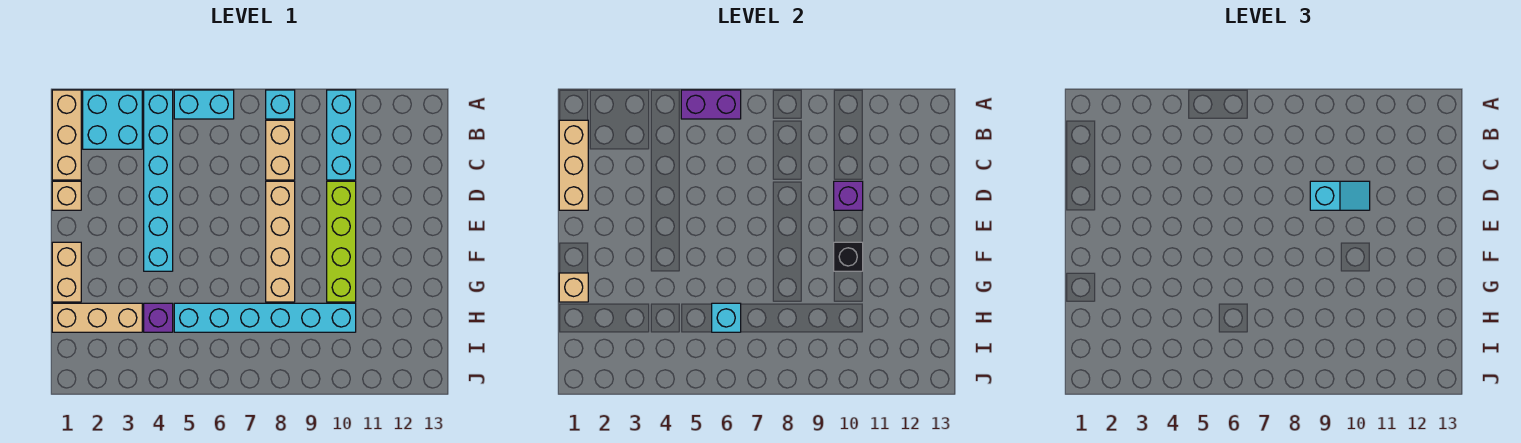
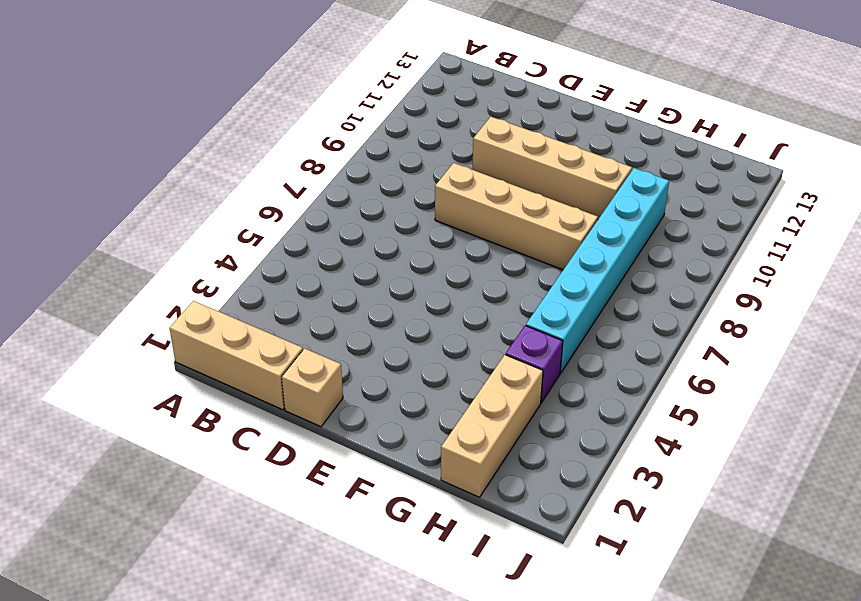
tan brick D10:G10 level 1 -> lime brick D10:G10 level 1
none -> cyan brick A2:B3 level 1
none -> cyan brick A4:F4 level 1
none -> cyan brick A5:A6 level 1

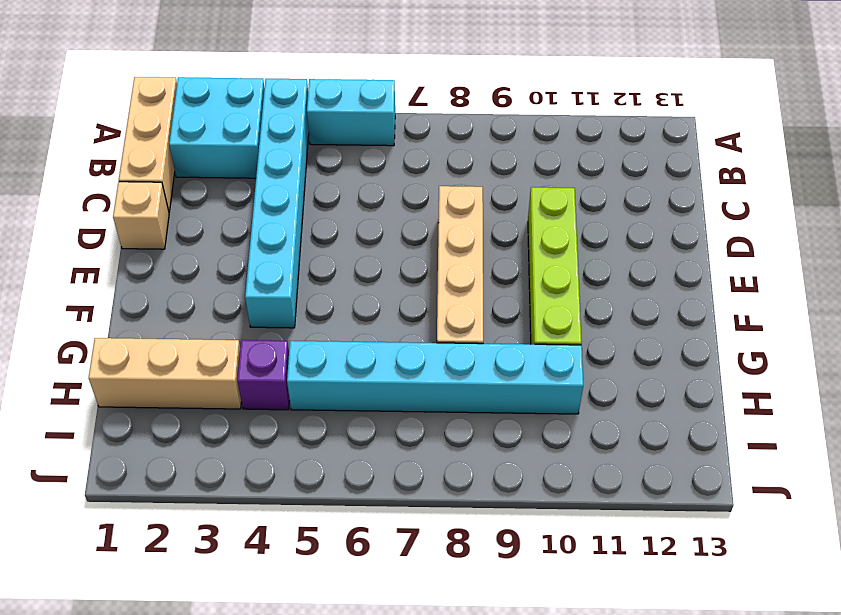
none -> cyan brick A8 level 1
none -> cyan brick A10:C10 level 1
none -> tan brick B8:C8 level 1

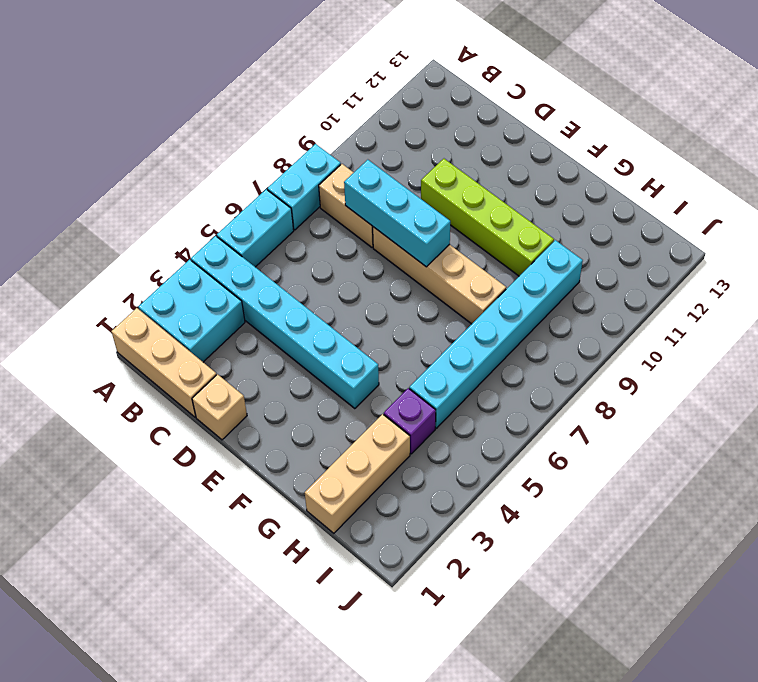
cyan brick A7:A8 level 1 -> cyan brick A8 level 1
cyan brick C8:E8 level 2 -> cyan brick A10:C10 level 1
none -> tan brick F1:G1 level 1
none -> purple brick A5:A6 level 2
none -> tan brick B1:D1 level 2

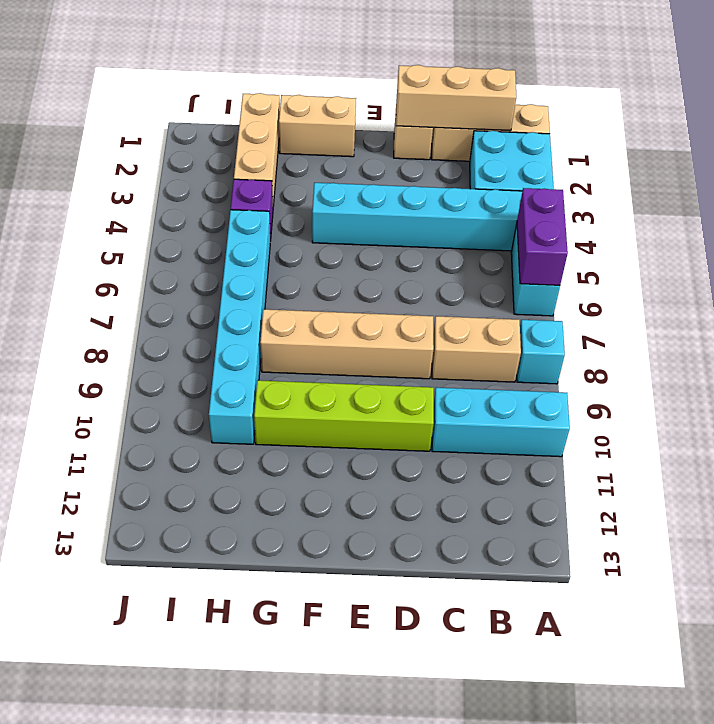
none -> purple brick D10 level 2
none -> black brick F10 level 2
none -> tan brick G1 level 2

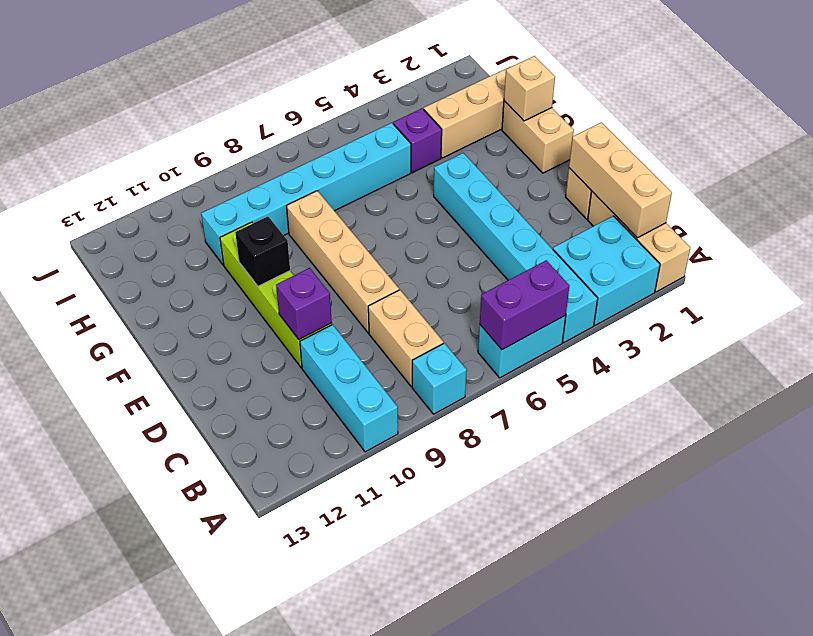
none -> cyan brick H6 level 2
none -> cyan slope D9:D10 level 3 top 9

